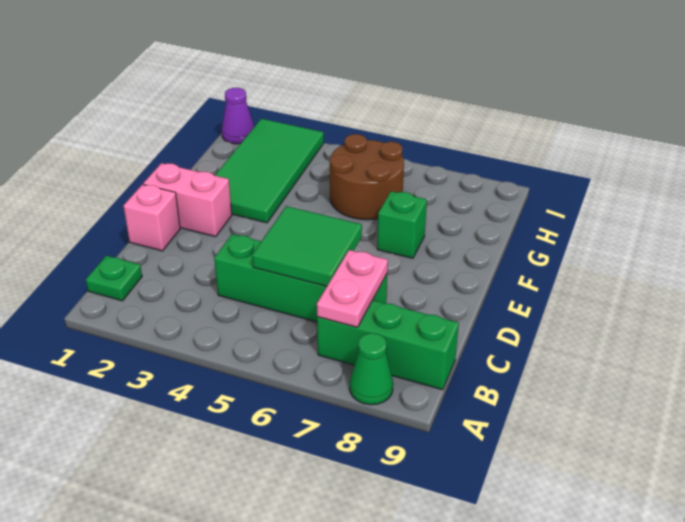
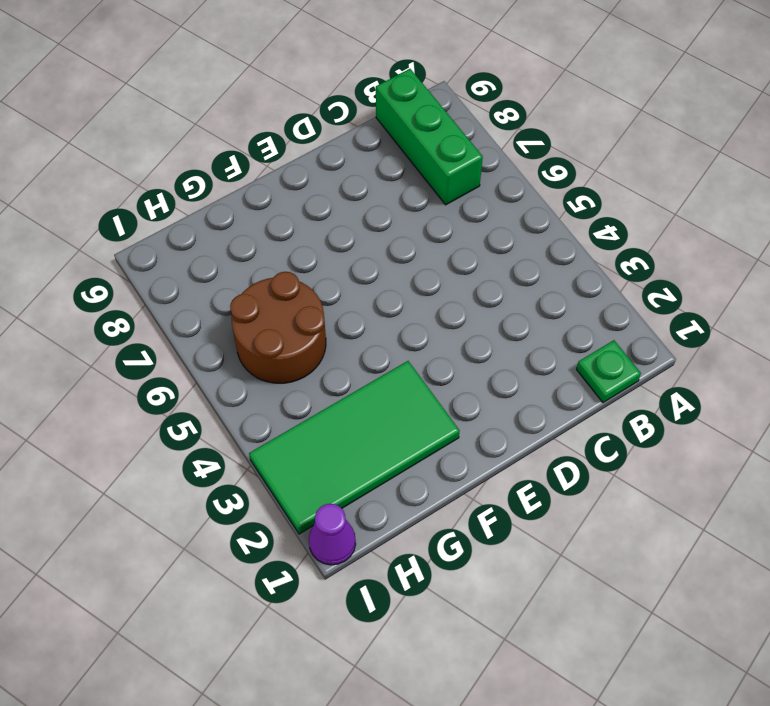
none -> green cone A8 level 1
none -> green brick C4:C7 level 1
none -> pink brick D1 level 1

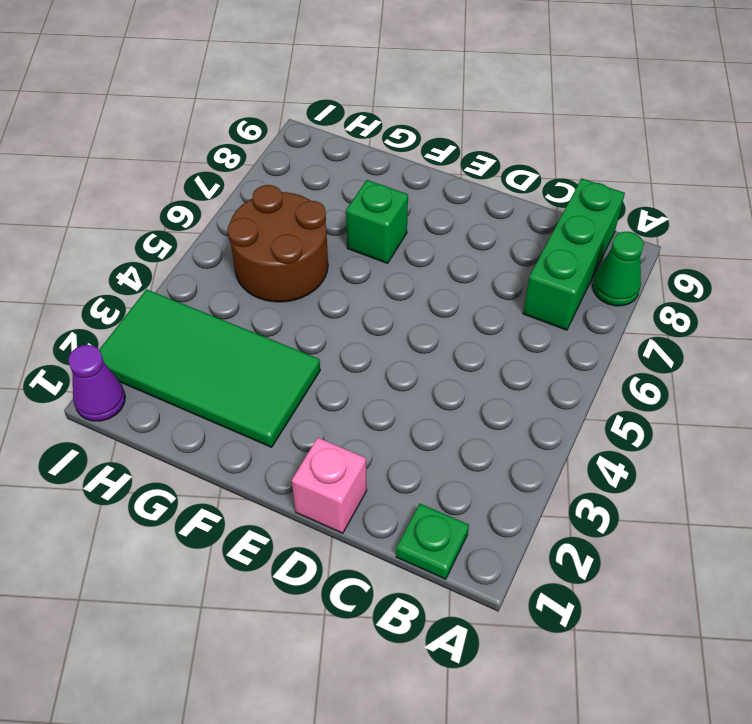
none -> green brick C4:C7 level 1
none -> pink brick E1:E2 level 1
none -> pink plate B7:C7 level 2

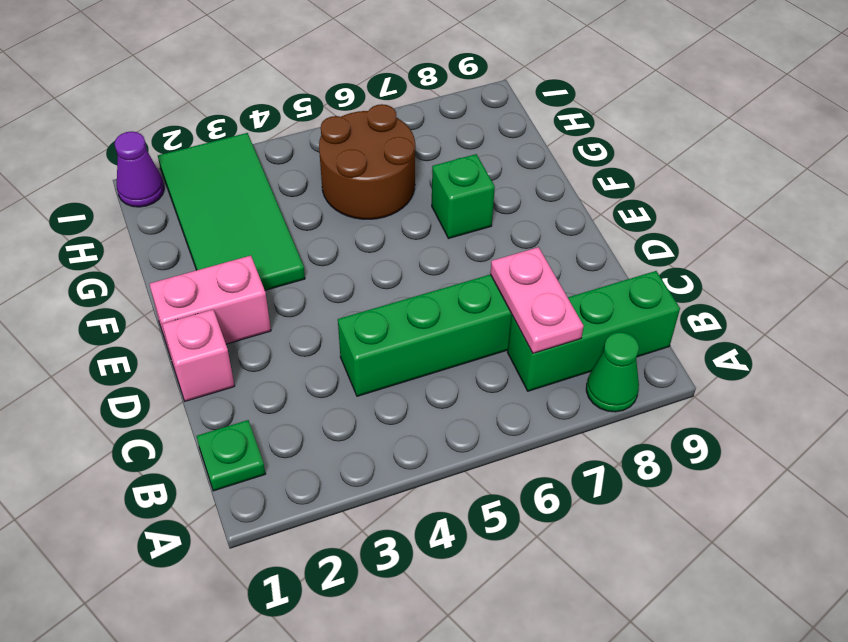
none -> green tile C5:D6 level 2

